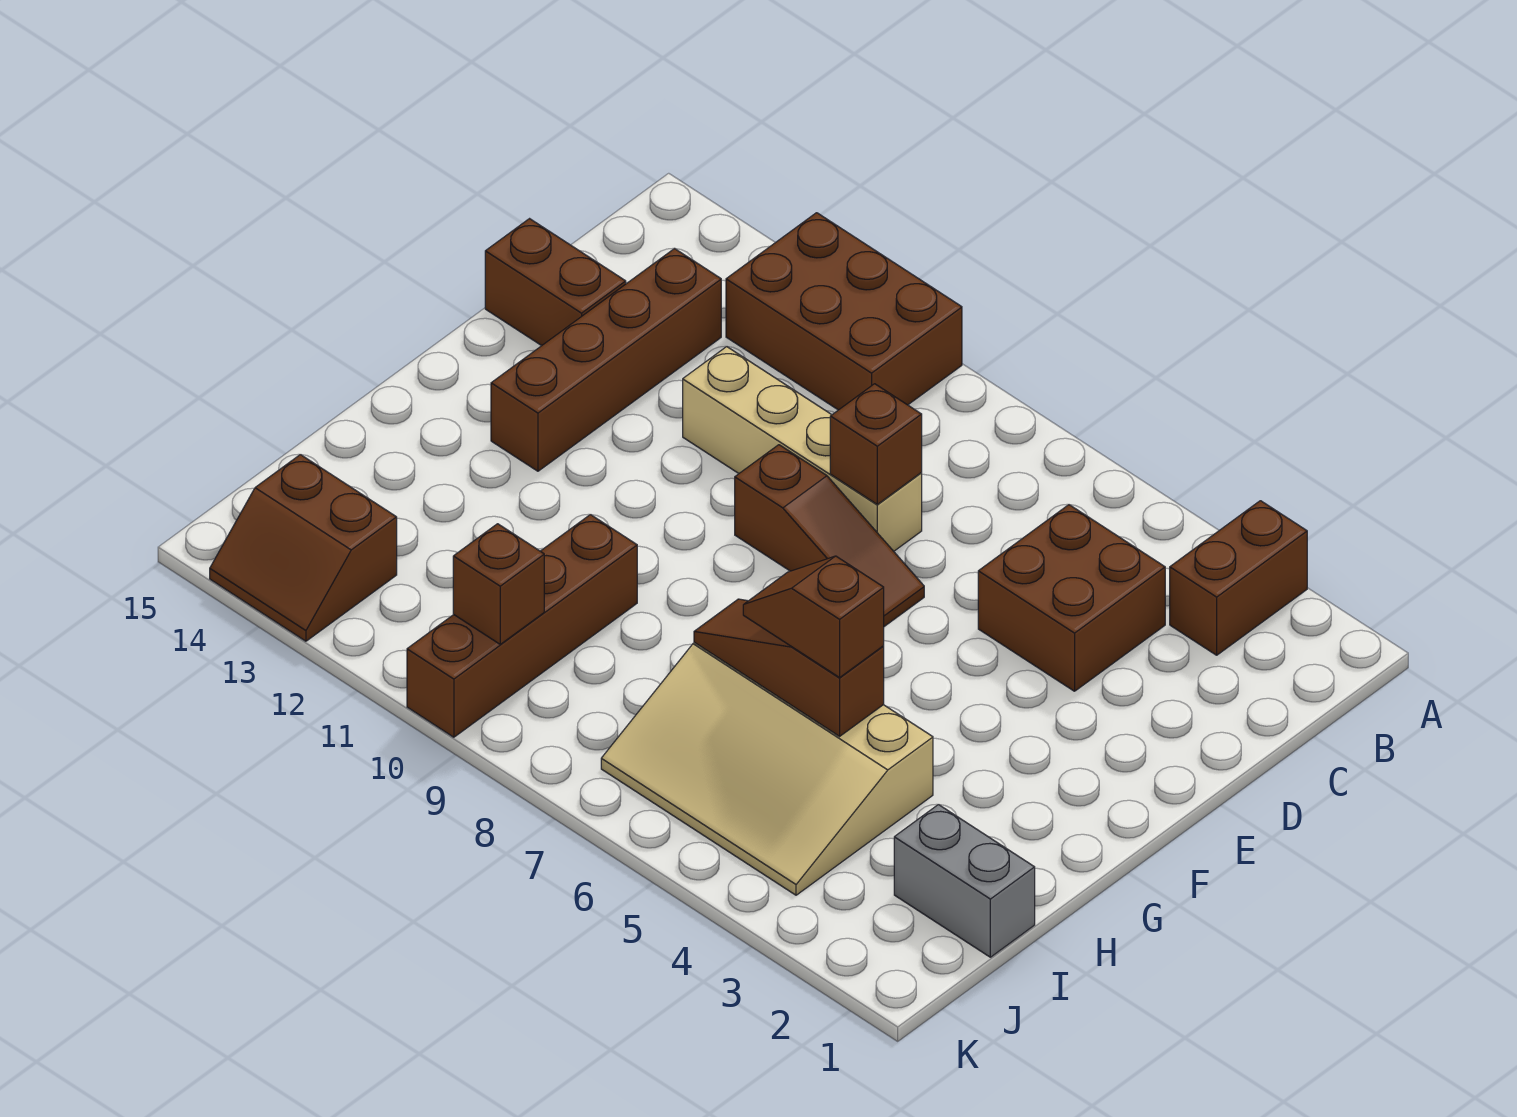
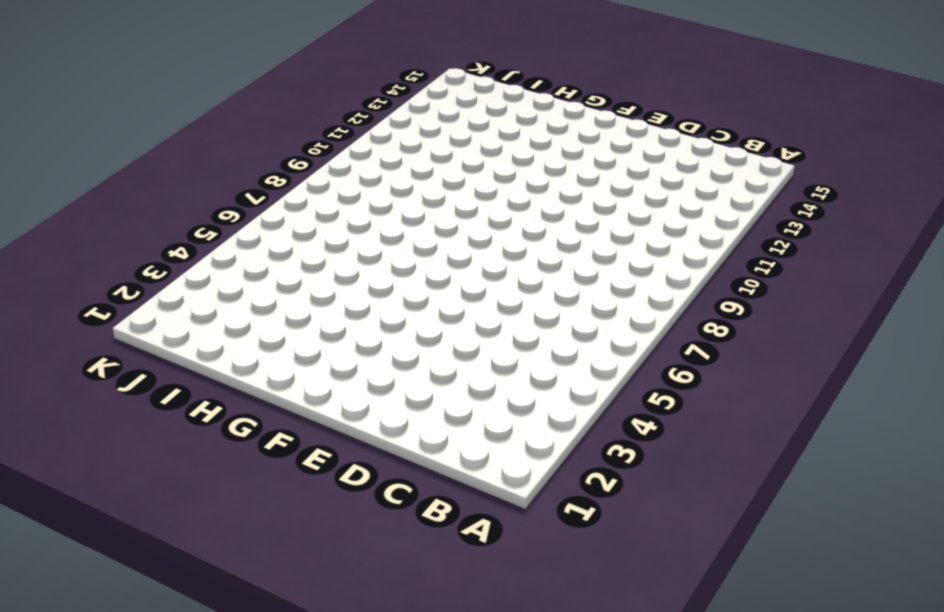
none -> brown brick A3:B3 level 1
none -> brown brick A10:B12 level 1
none -> brown brick C4:D5 level 1

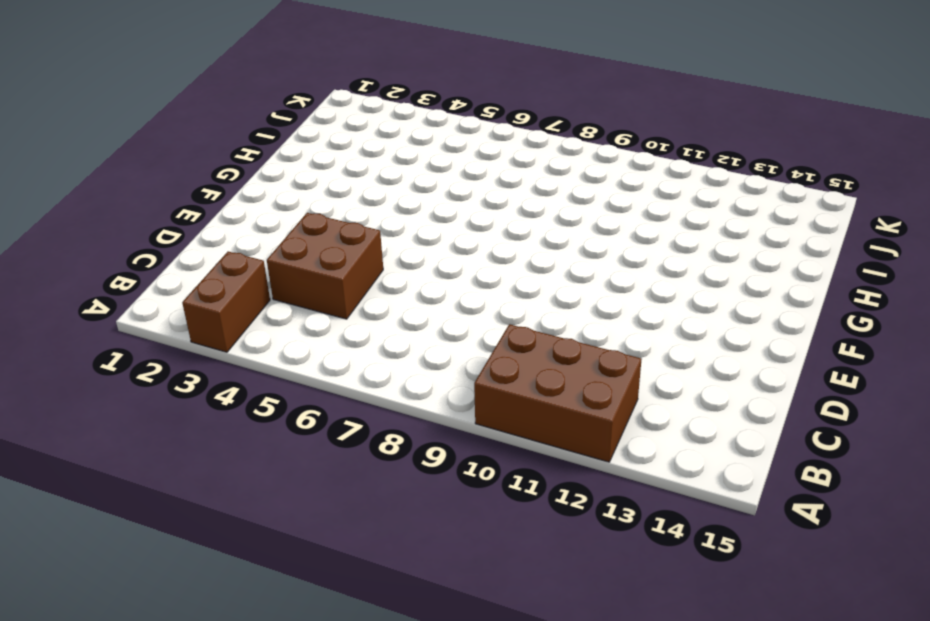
none -> brown brick C13:F13 level 1
none -> tan brick D8:D11 level 1
none -> brown brick D14:D15 level 1

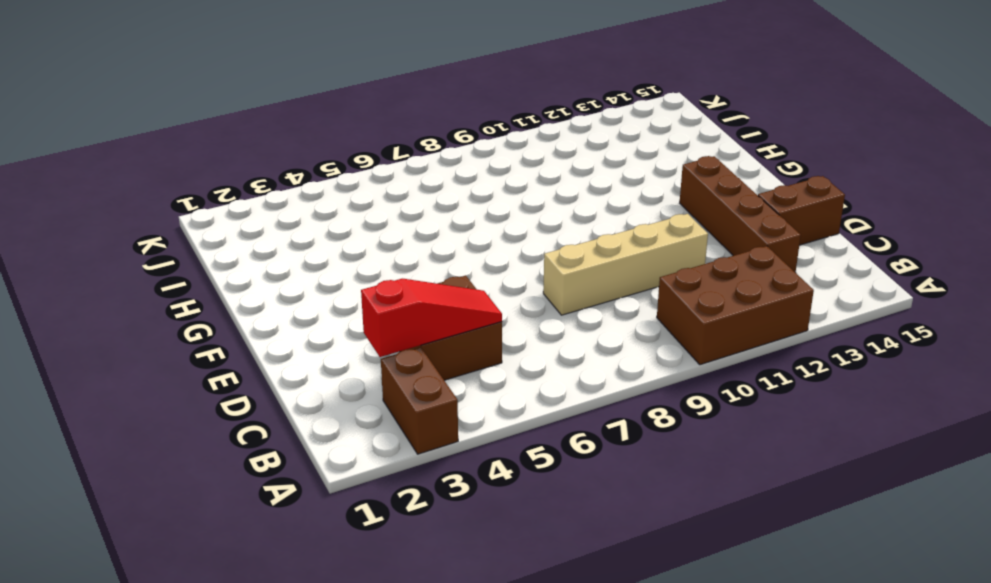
red slope C3:C5 level 2 top 3 -> none
none -> brown slope E7:E9 level 1 top 9
none -> tan slope H4:J7 level 1 top H
none -> brown brick H10:K10 level 1

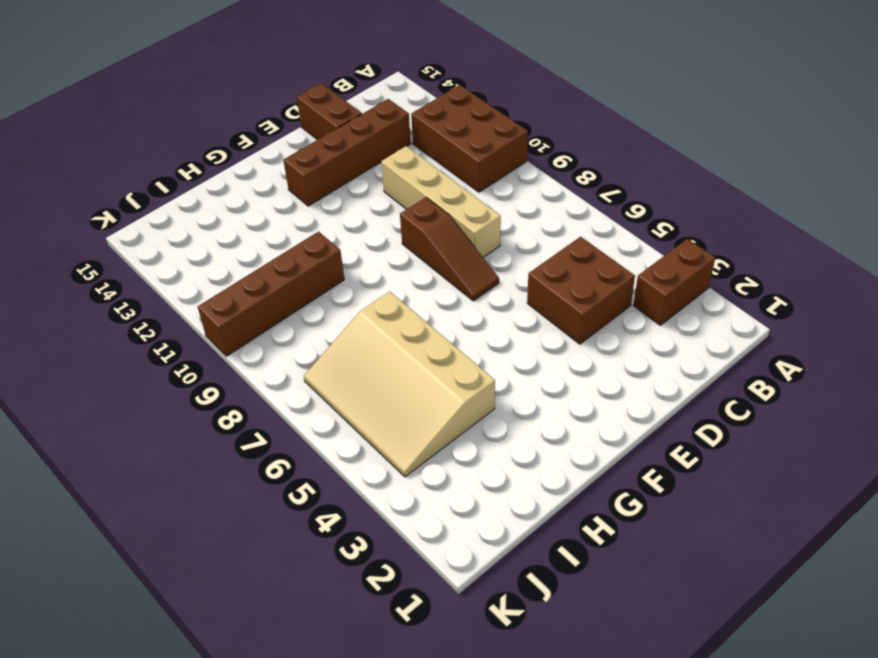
none -> grey brick I1:I2 level 1
none -> brown slope J13:K14 level 1 top J
none -> brown brick D8 level 2

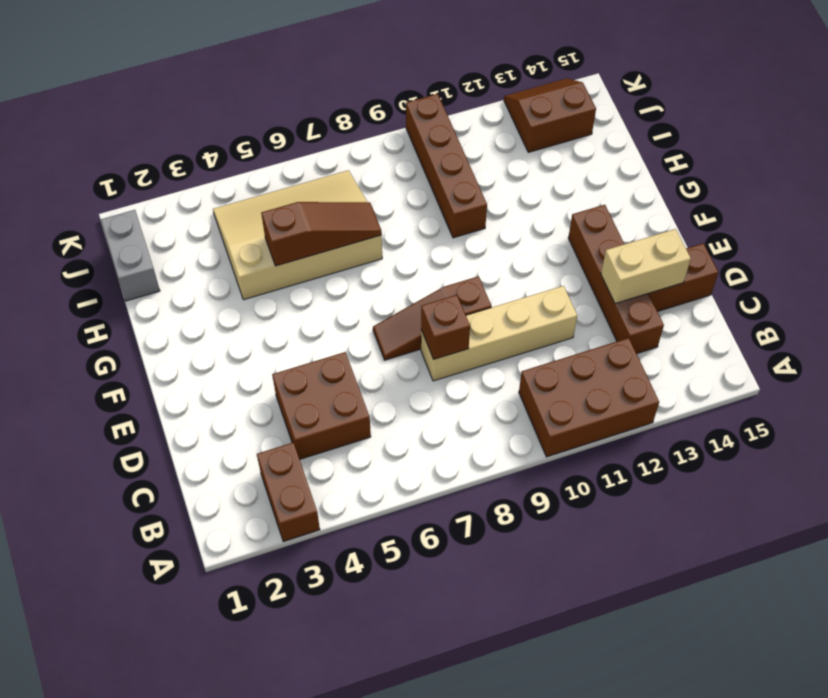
tan brick D13:D14 level 2 -> none
grey brick I1:J1 level 1 -> grey brick I1:I2 level 1
none -> brown brick J10 level 2
none -> brown slope H5:H6 level 3 top 5

